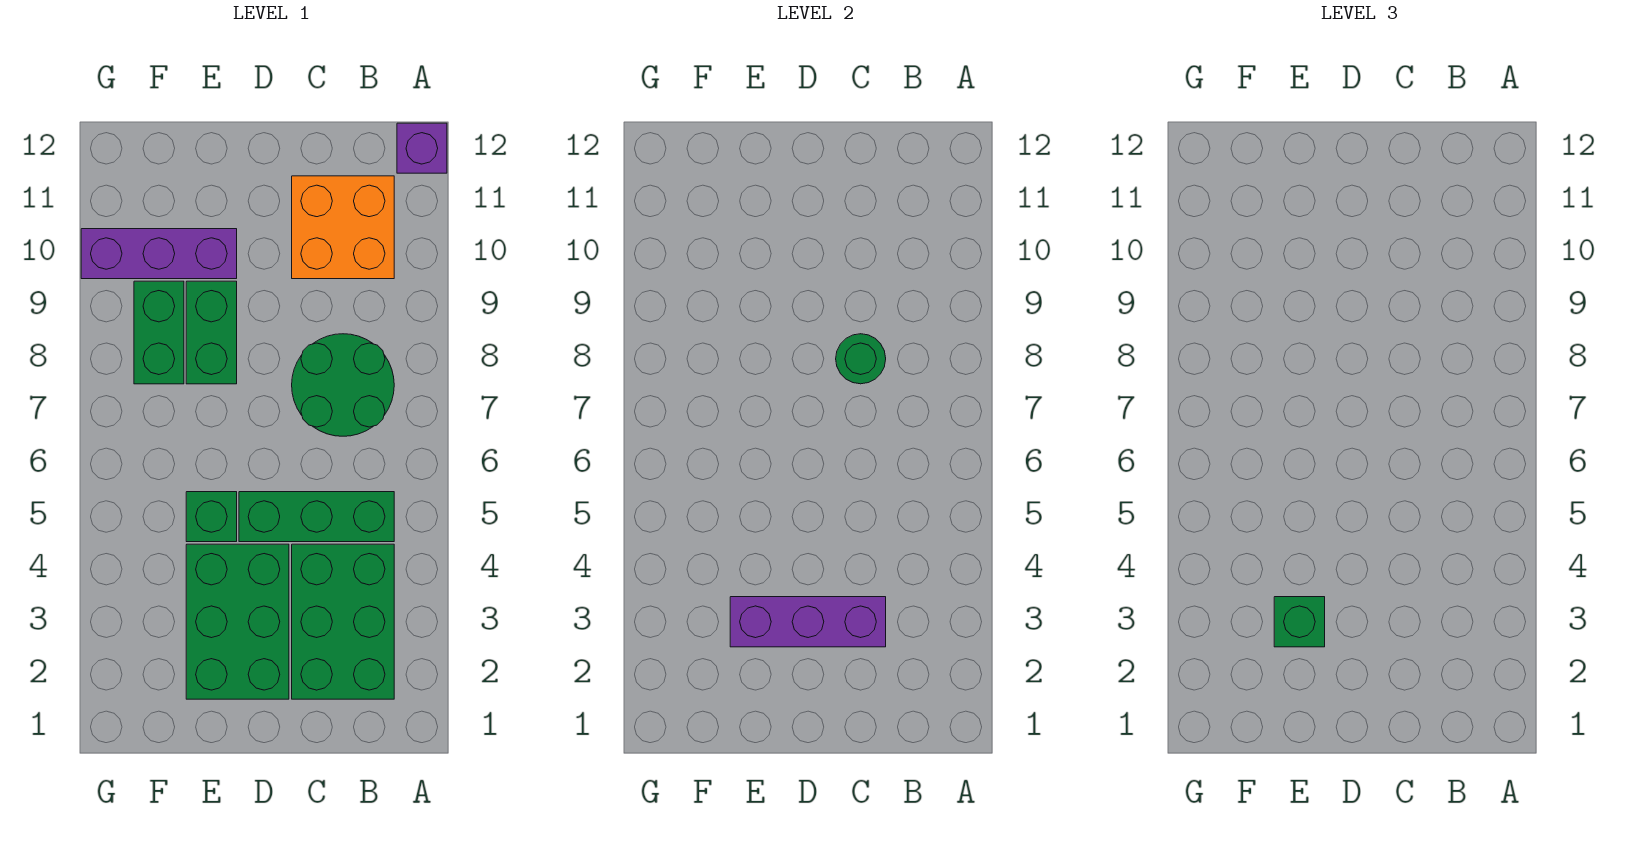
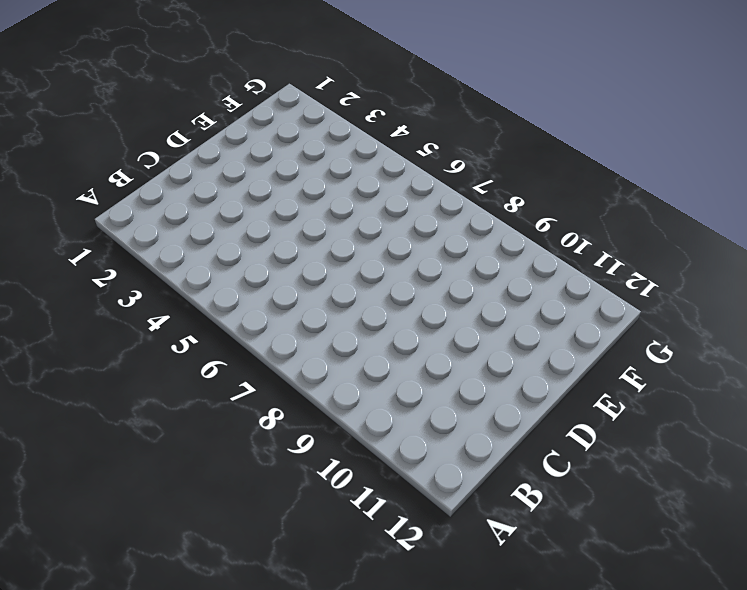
none -> purple brick A12 level 1
none -> green brick B2:C4 level 1
none -> green brick B5:D5 level 1

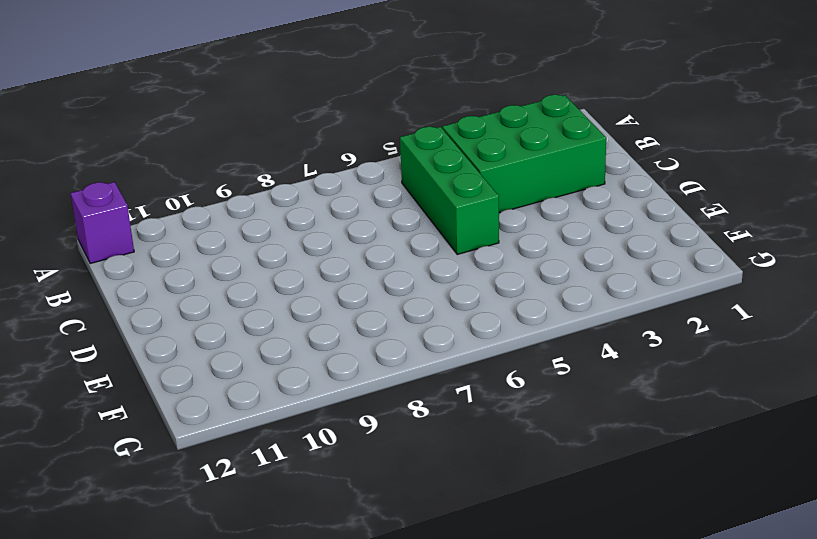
none -> green round brick B7:C8 level 1
none -> orange brick B10:C11 level 1
none -> green brick D2:E4 level 1

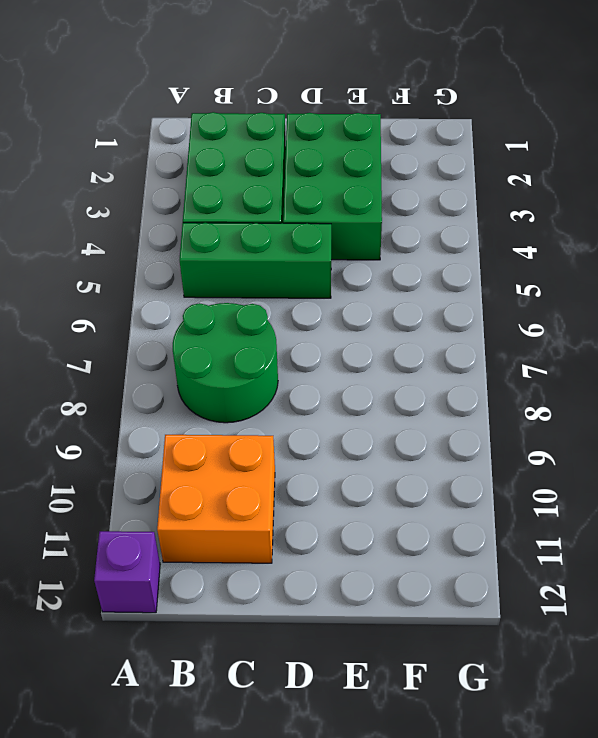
none -> green brick E5 level 1
none -> green brick E8:E9 level 1
none -> purple brick E10:G10 level 1

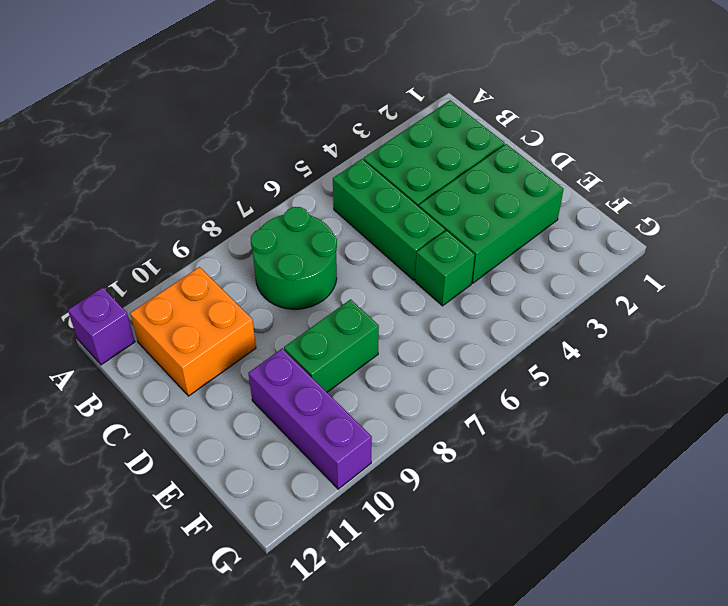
none -> green brick F8:F9 level 1
none -> purple brick C3:E3 level 2
none -> green round brick C8 level 2

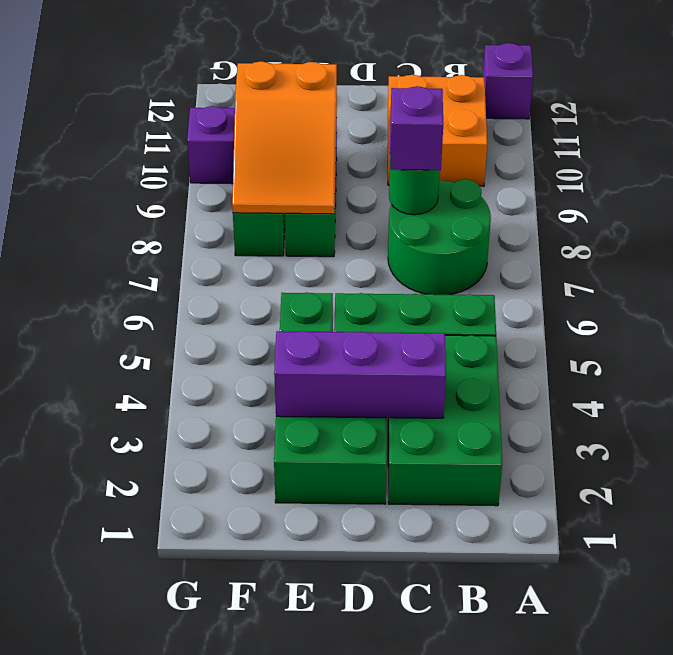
purple brick C8 level 3 -> none
orange slope E8:F10 level 2 top 10 -> none
none -> green brick E3 level 3

